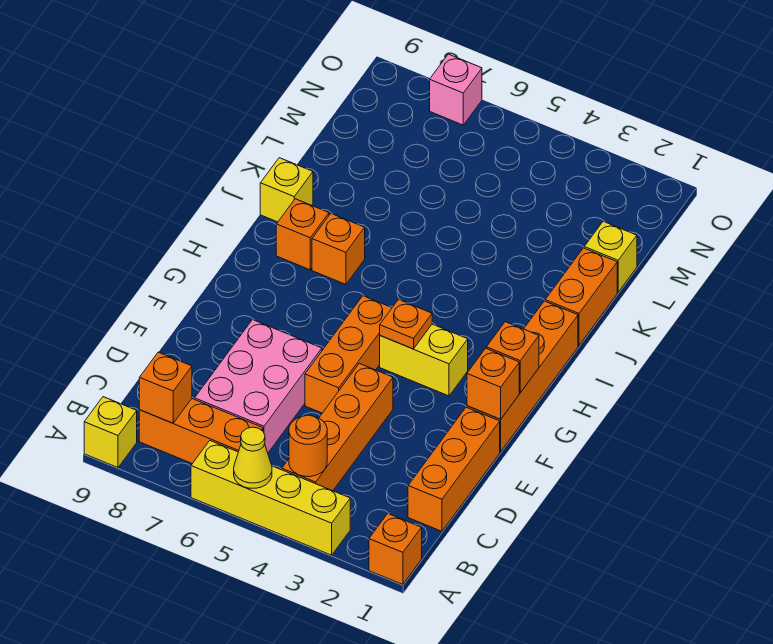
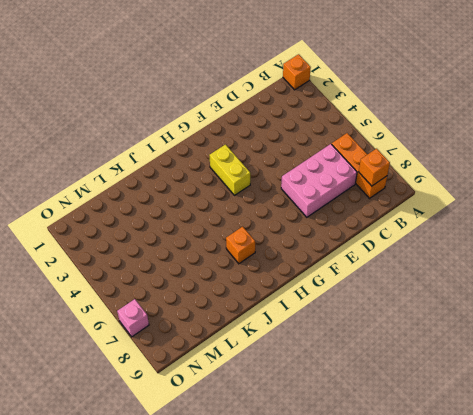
none -> yellow brick A3:A6 level 1
none -> yellow brick A9 level 1
none -> orange brick B4:E4 level 1

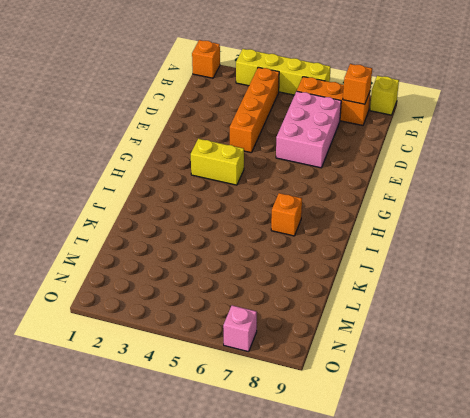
none -> orange brick C1:E1 level 1
none -> orange brick E5:G5 level 1
none -> orange brick F1:I1 level 1

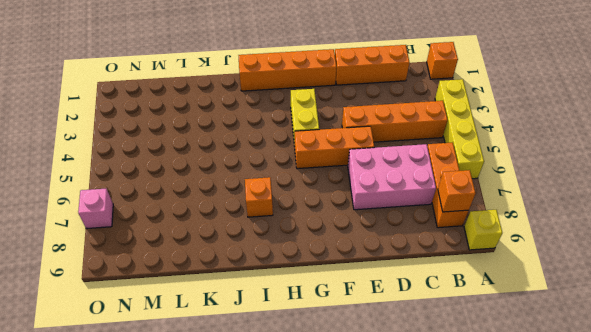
none -> orange brick I8 level 1
none -> orange brick J1:K1 level 1
none -> yellow brick J9 level 1

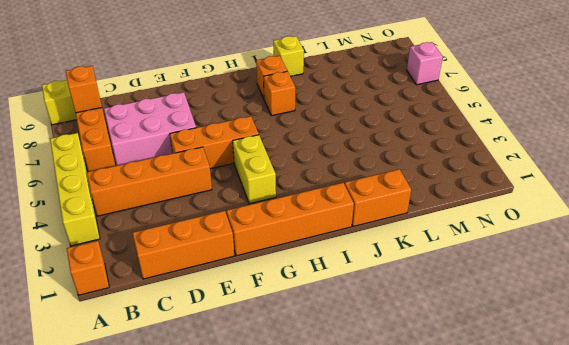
none -> yellow brick L1 level 1
none -> yellow cone A5 level 2
none -> orange round brick B4 level 2

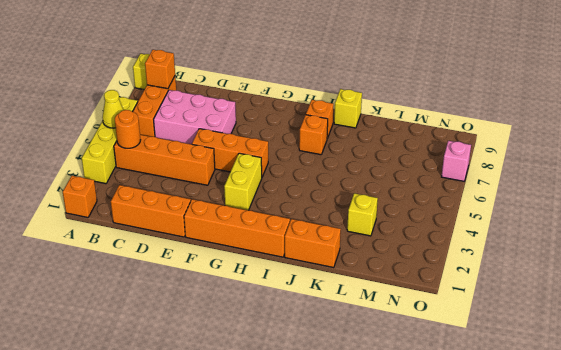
yellow brick L3 level 1 -> yellow brick L1 level 1
none -> orange brick F1 level 2
none -> orange brick G1 level 2
none -> orange plate G4 level 2

